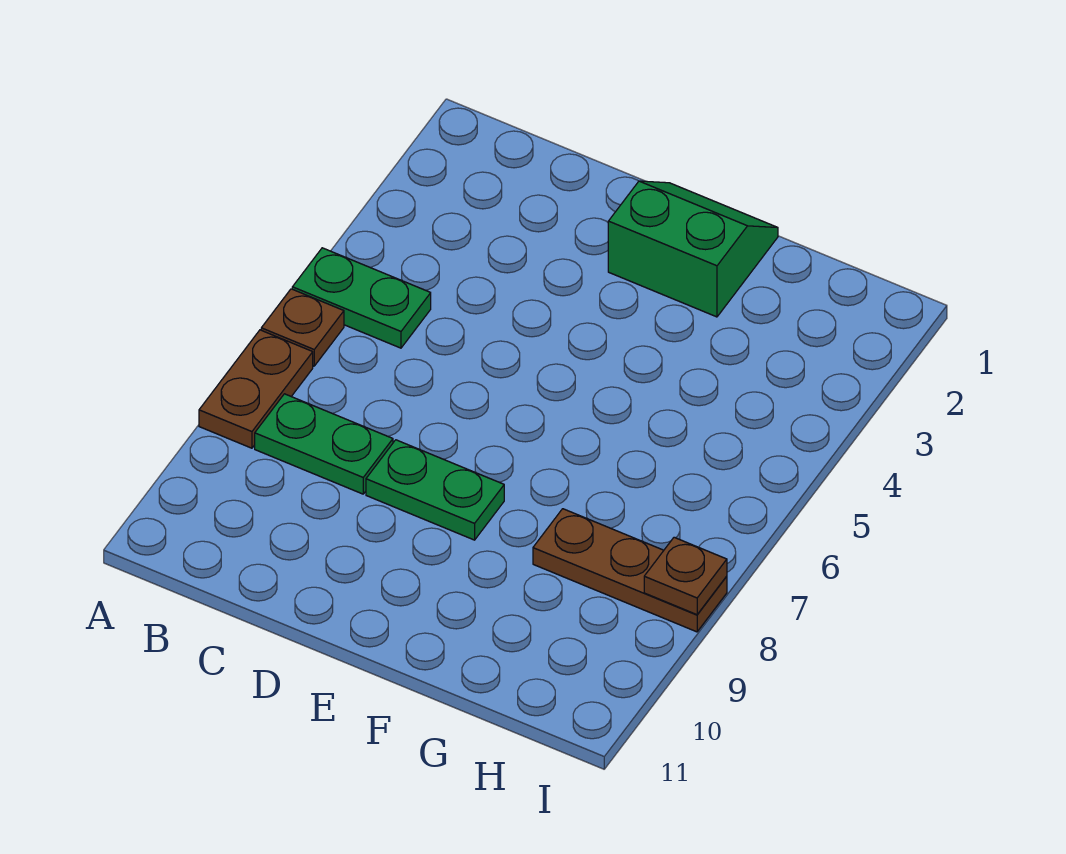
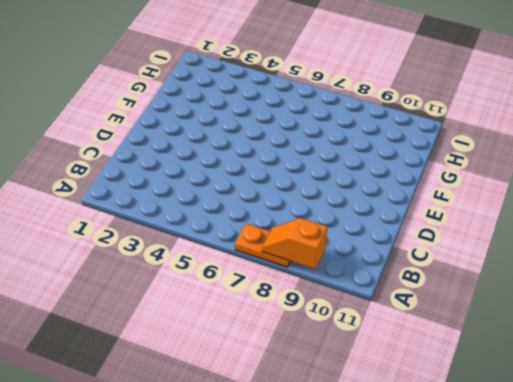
orange plate A7:A8 level 1 -> brown plate A7:A8 level 1
orange slope A8:A9 level 2 top 9 -> none
none -> green plate A5:B5 level 1
none -> brown plate A6 level 1

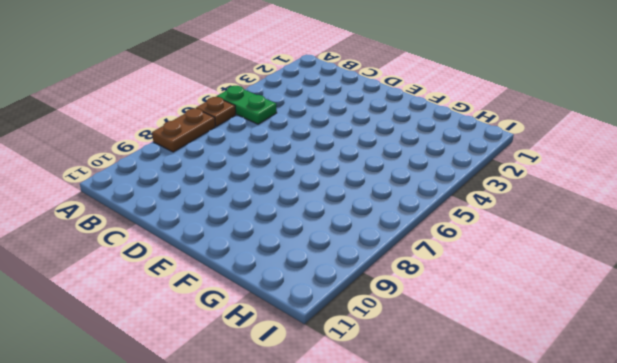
none -> green plate B8:C8 level 1
none -> green plate D8:E8 level 1

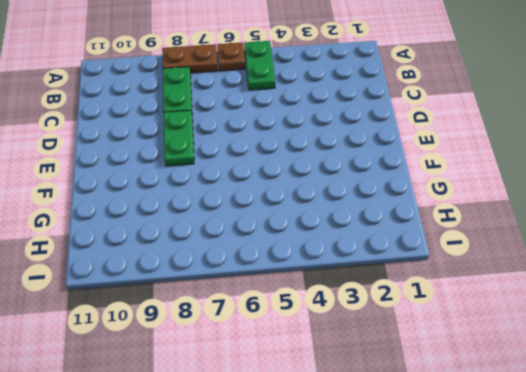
none -> green slope E1:F2 level 1 top 2
none -> brown plate G8:I8 level 1

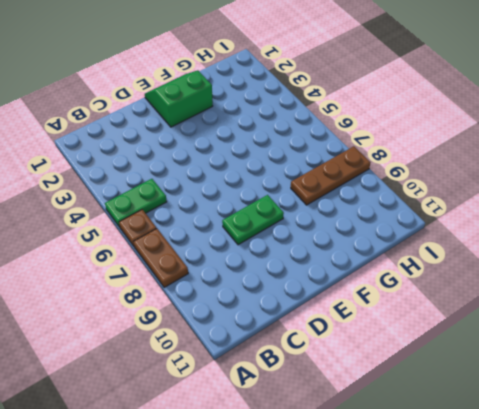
none -> green plate B8:C8 level 1
none -> brown plate I8 level 2

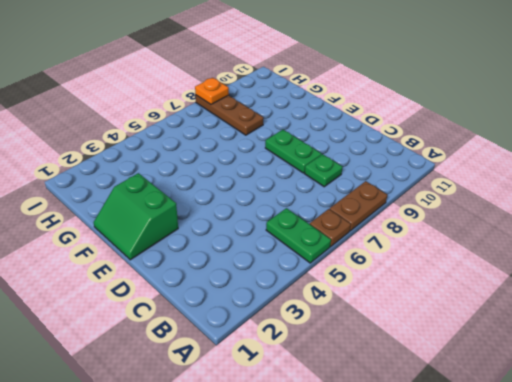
green plate C8 level 1 -> green plate B8:C8 level 1
orange plate I8 level 2 -> brown plate I8 level 2

